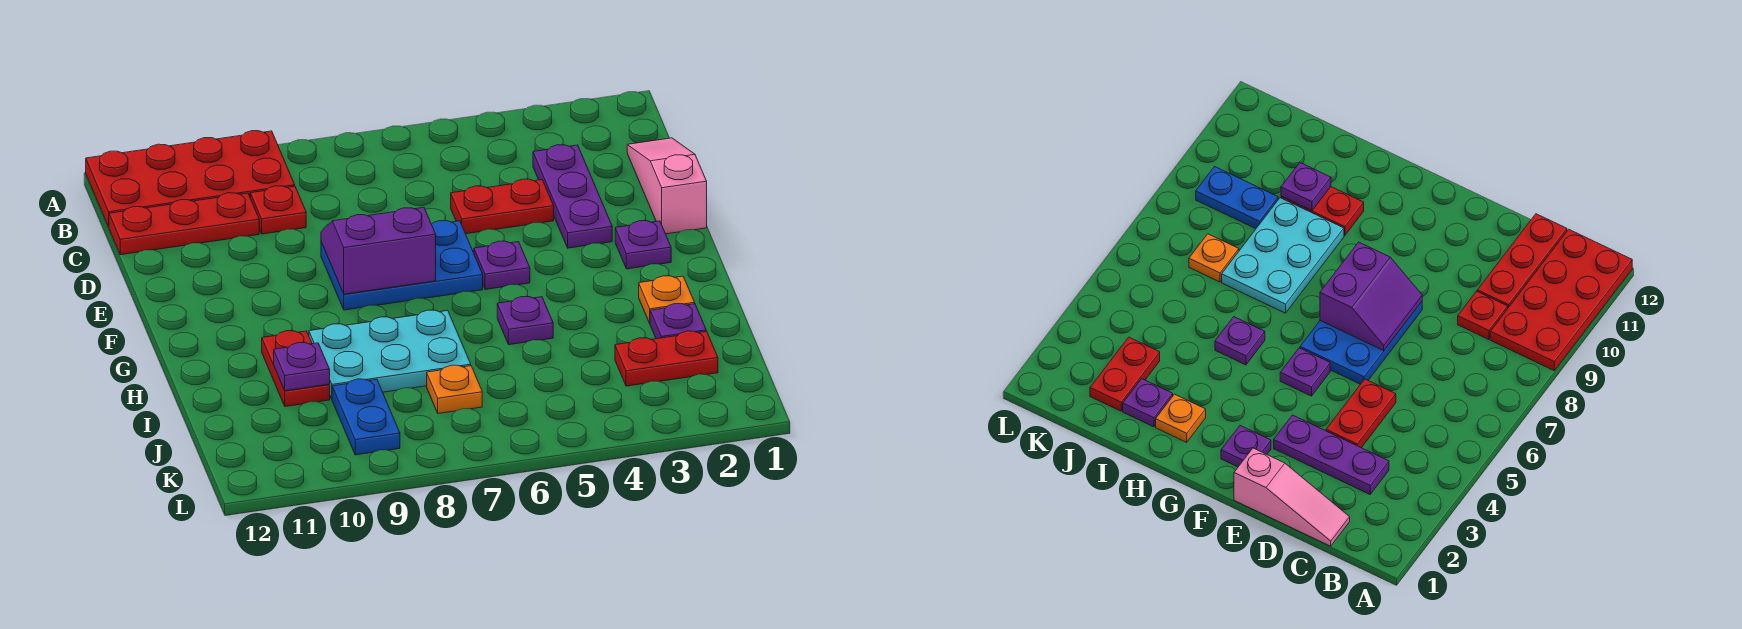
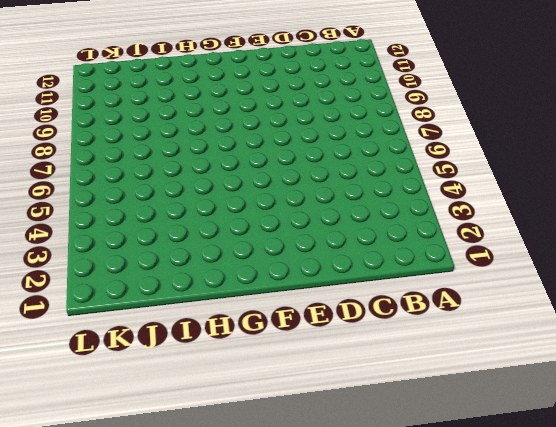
none -> red plate A9:B12 level 1
none -> pink slope C1:E1 level 1 top E
none -> purple plate C3:E3 level 1

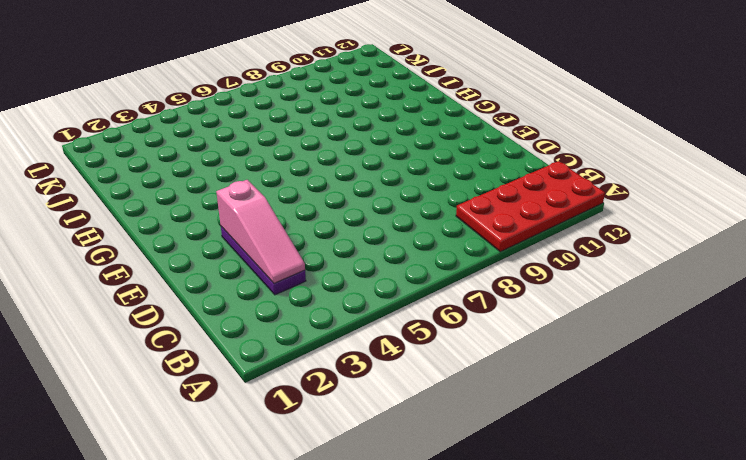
pink slope C3:E3 level 2 top E -> pink slope C1:E1 level 1 top E
none -> red plate C9 level 1
none -> red plate C10:C12 level 1
none -> red plate D4:D5 level 1

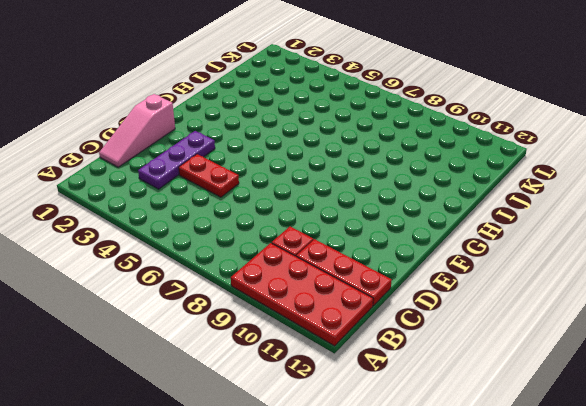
none -> blue plate E6:F8 level 1
none -> purple plate F2 level 1
none -> purple plate F5 level 1

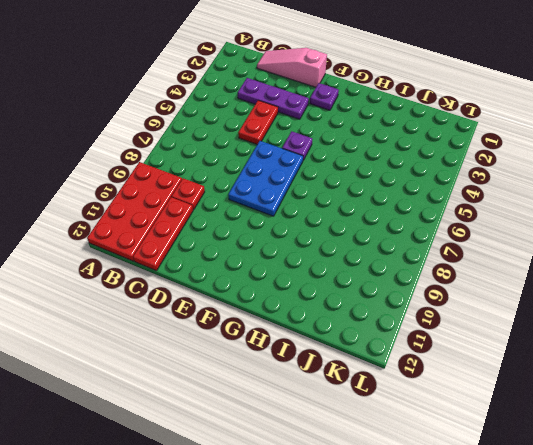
none -> orange plate H2 level 1
none -> purple plate H5 level 1
none -> cyan plate H7:I9 level 1

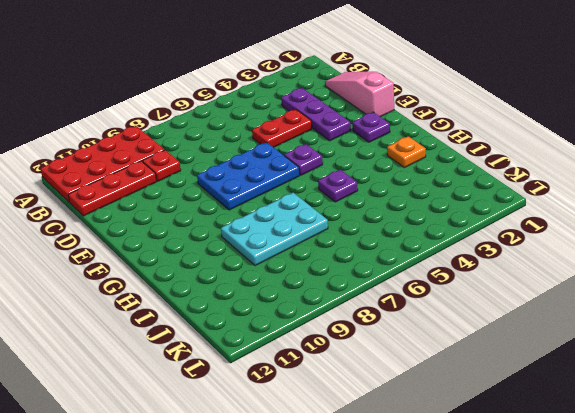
none -> red plate H10:I10 level 1
none -> purple plate I2 level 1
none -> red plate J2:J3 level 1

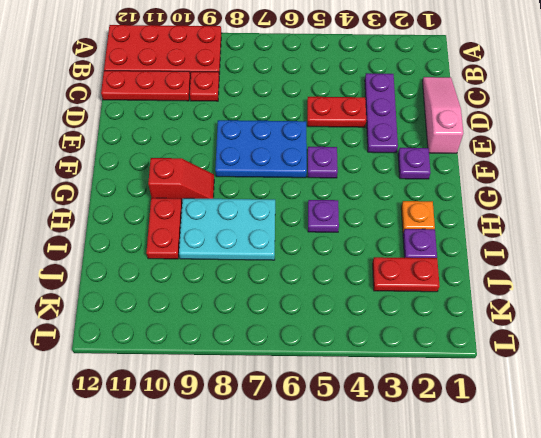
red slope G9:G10 level 1 top 10 -> none
none -> orange plate J7 level 1
none -> blue plate J9:K9 level 1
none -> purple slope E7:F8 level 2 top F

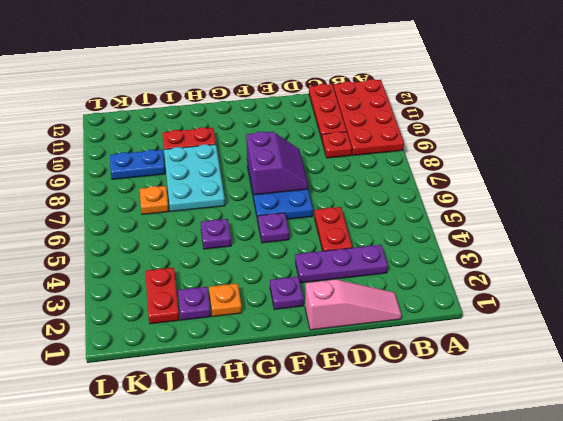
none -> purple plate I10 level 2

